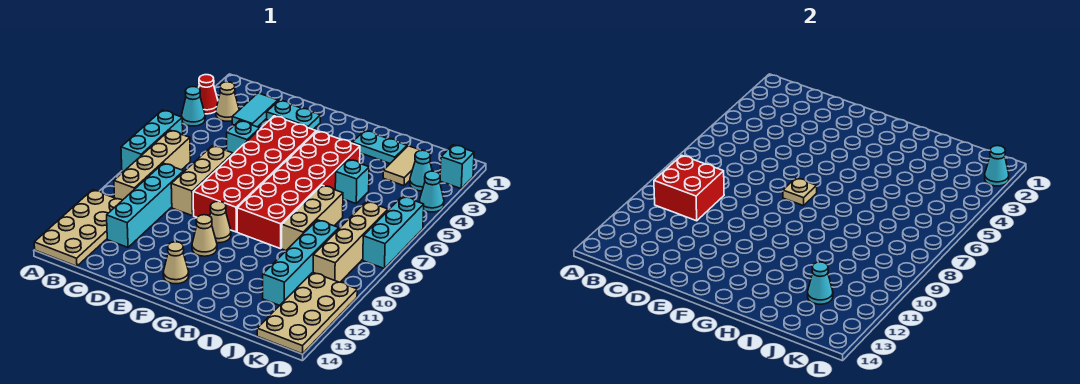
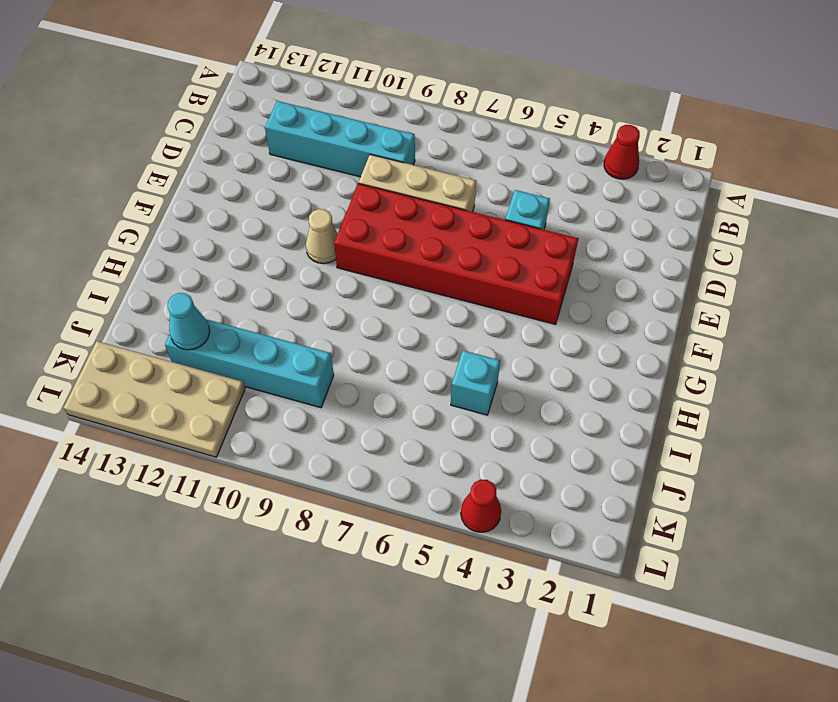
red cone L4 level 1 -> cyan cone L4 level 1
none -> cyan cone A4 level 1
none -> cyan brick A6:A8 level 1
none -> tan plate A11:B14 level 1
none -> tan cone B3 level 1

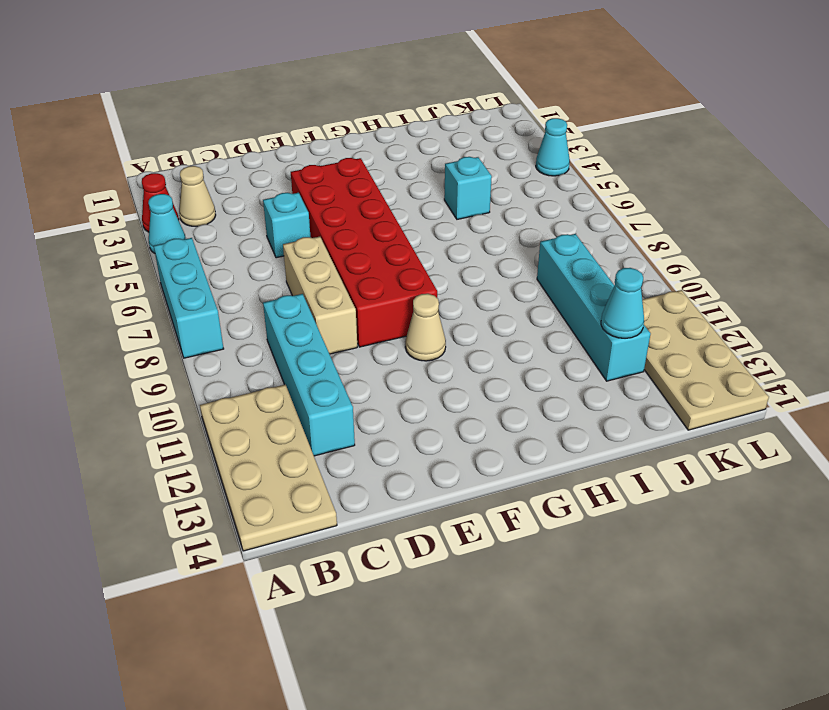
none -> tan brick B7:B10 level 1
none -> cyan tile C2:C3 level 1
none -> cyan plate D2:E2 level 1
none -> tan cone F11 level 1

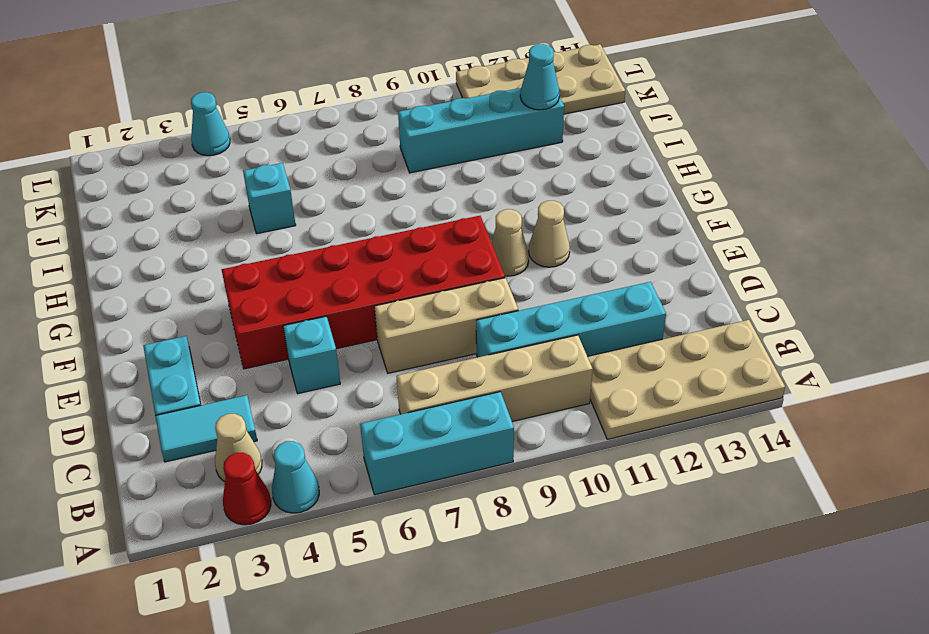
none -> tan cone F13 level 1
none -> red brick G4:H9 level 1
none -> cyan plate H2:I2 level 1
none -> tan brick I7:I9 level 1

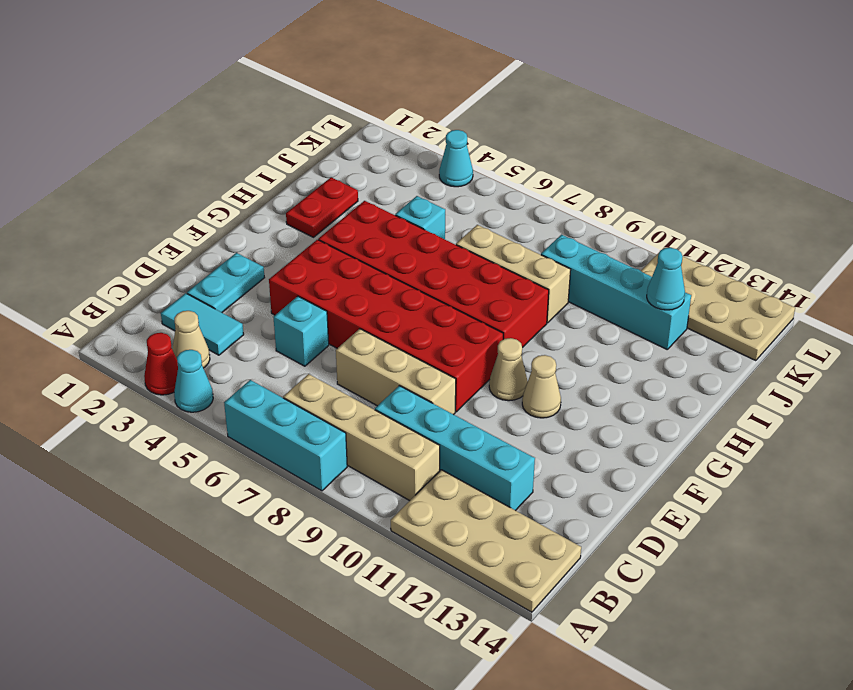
red plate H2:I2 level 1 -> cyan plate H2:I2 level 1
none -> tan cone F13 level 1
none -> tan tile J2:J3 level 1
none -> cyan cone K3 level 1
none -> tan brick K7:K10 level 1

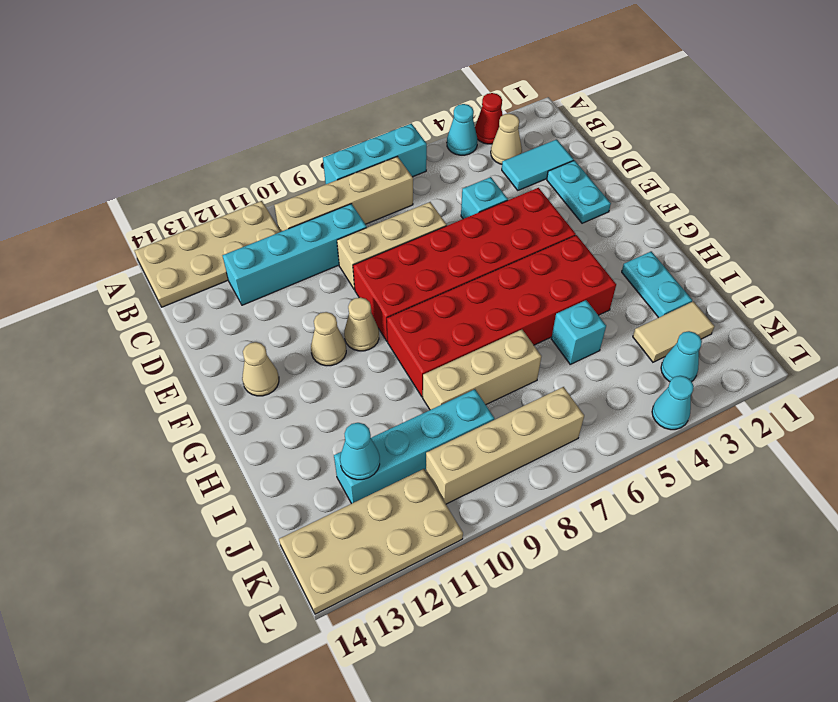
none -> cyan brick L2 level 1
none -> cyan brick L6:L8 level 1
none -> red brick B9:C10 level 2
none -> tan plate F7 level 2

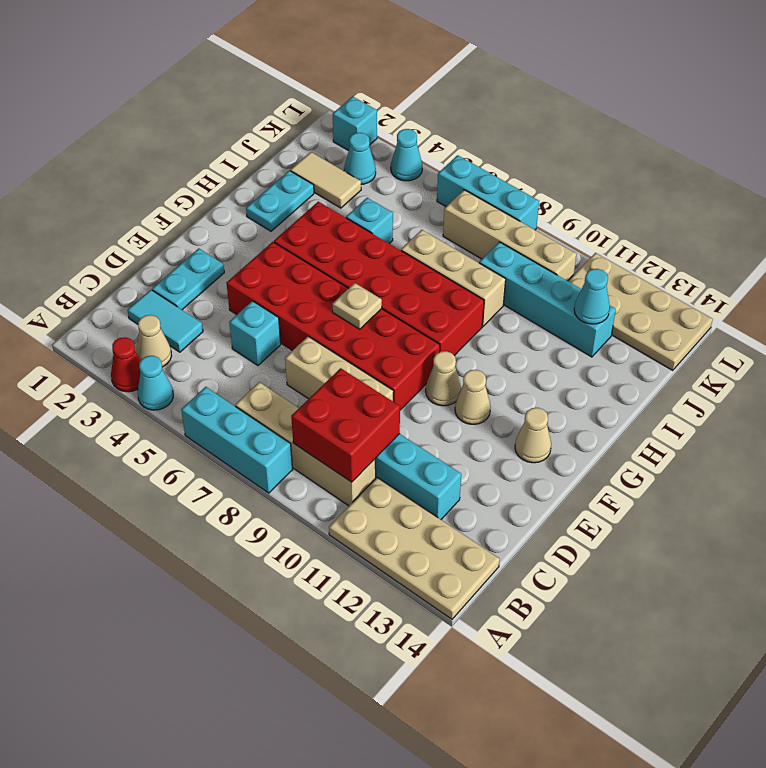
none -> cyan cone L2 level 2

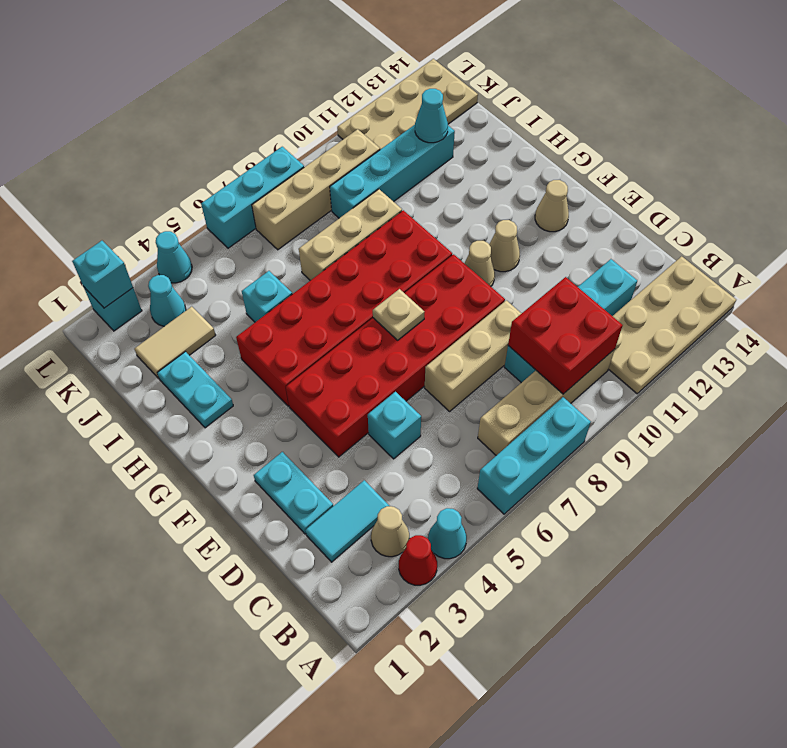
cyan brick L2 level 2 -> cyan cone L2 level 2

